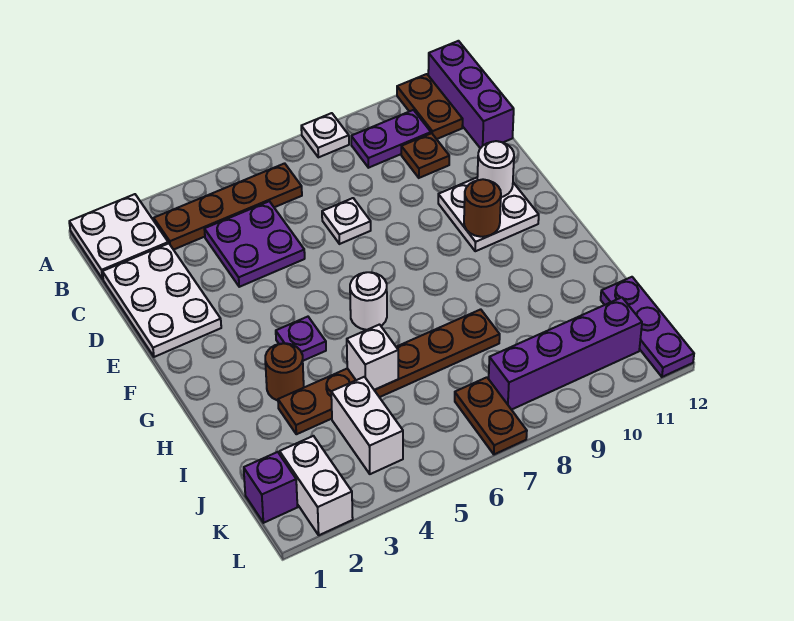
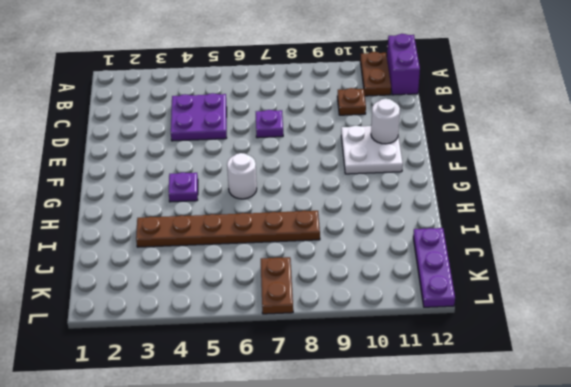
purple brick A12:B12 level 1 -> purple brick A12:C12 level 1
purple plate D7 level 1 -> white plate D7 level 1
none -> white plate A1:B2 level 1
none -> white plate A8 level 1
none -> brown plate B3:B6 level 1

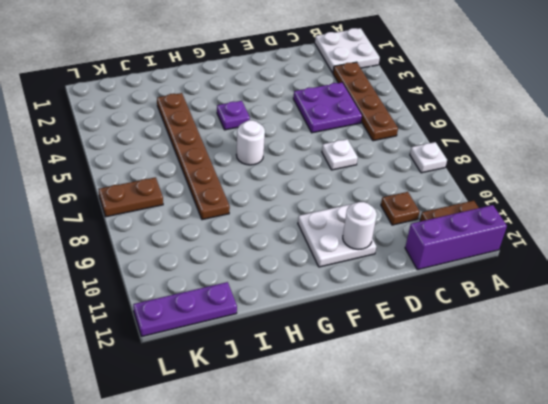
none -> purple plate B9:B10 level 1
none -> white plate C1:E2 level 1
none -> brown round brick H3 level 1

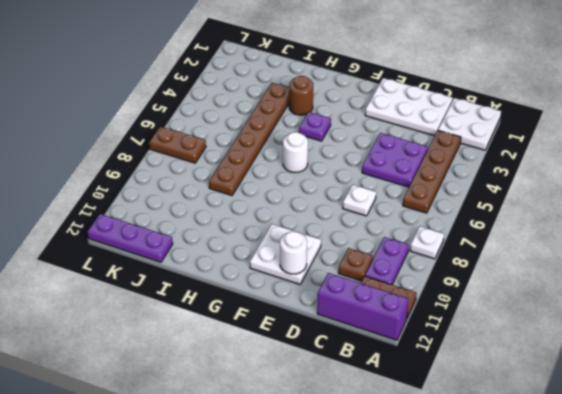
none -> white brick J4:K4 level 1
none -> purple brick K1 level 1
none -> white brick K2:L2 level 1

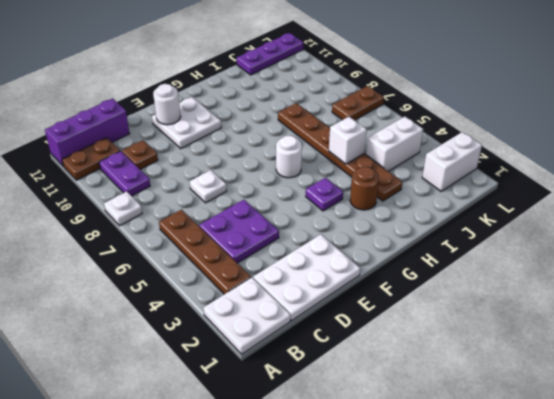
none -> purple brick K1 level 1
none -> purple brick K8:K11 level 1
none -> brown round brick F10 level 2

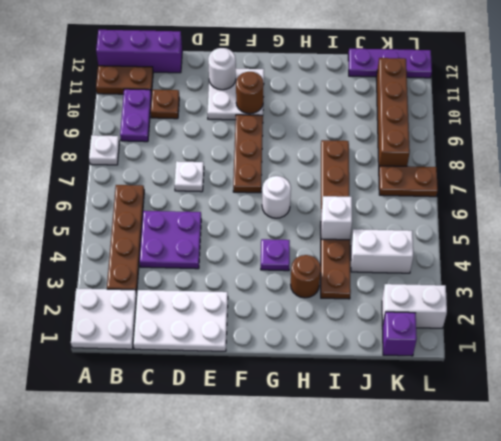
brown plate F7:F9 level 1 -> none
brown brick K8:K11 level 1 -> purple brick K8:K11 level 1

